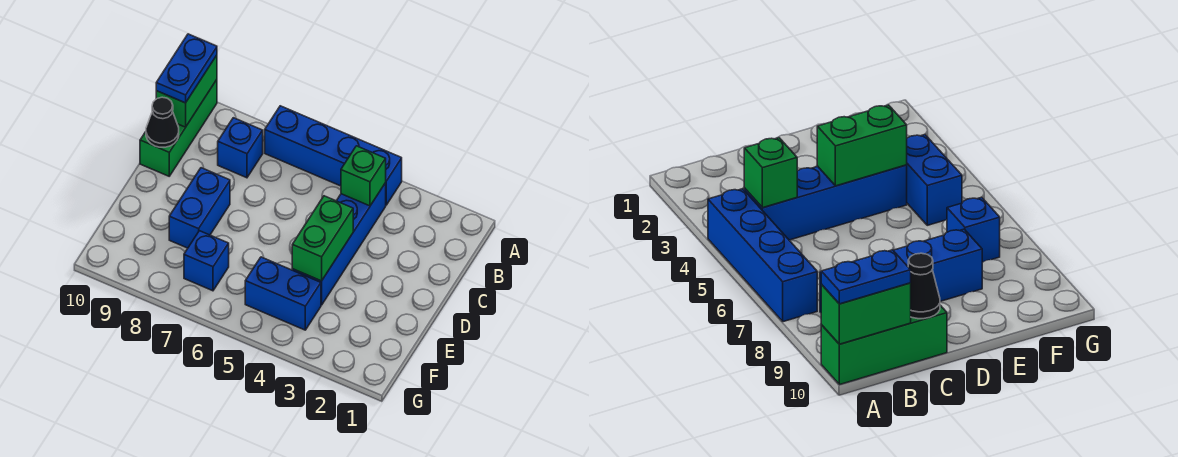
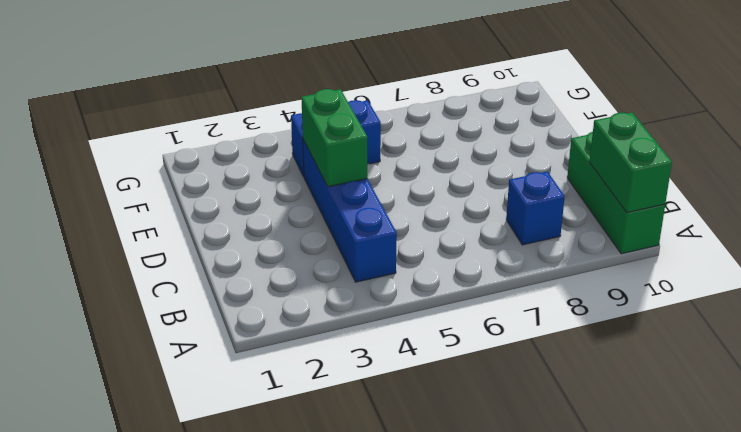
none -> blue brick A4:A7 level 1
none -> blue brick D8:E8 level 1
none -> blue brick F7 level 1

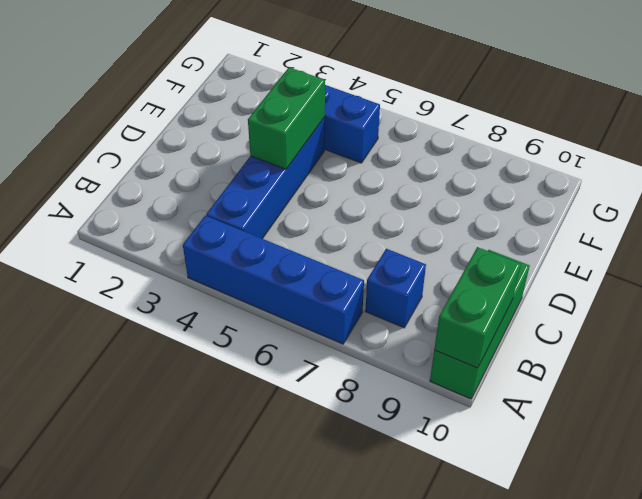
none -> blue brick D8:E8 level 1
none -> blue brick F7 level 1
none -> green brick B4 level 2

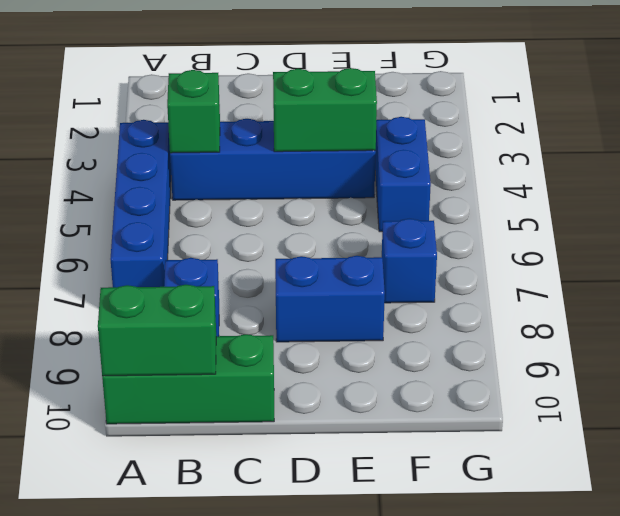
none -> black cone C10 level 2
none -> blue plate A10:B10 level 3

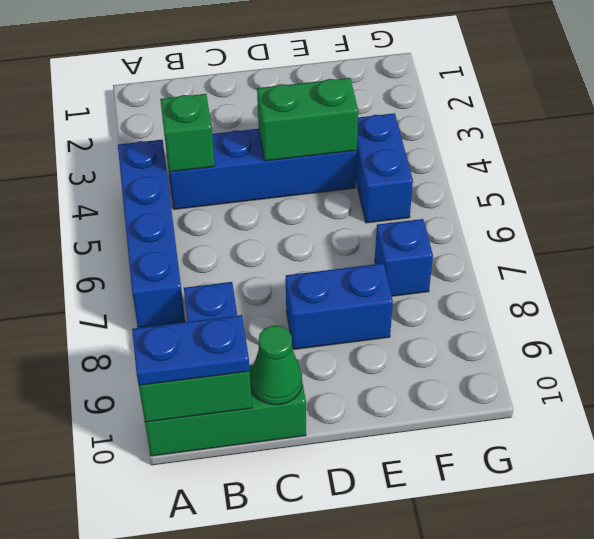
green cone C10 level 2 -> black cone C10 level 2

